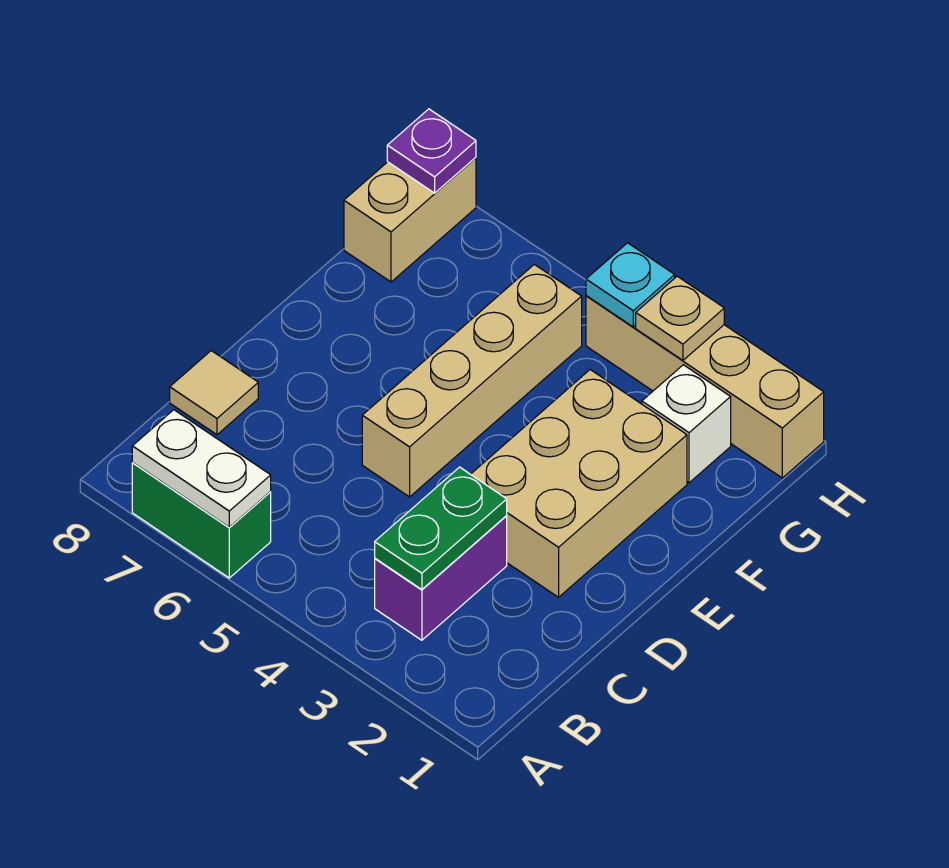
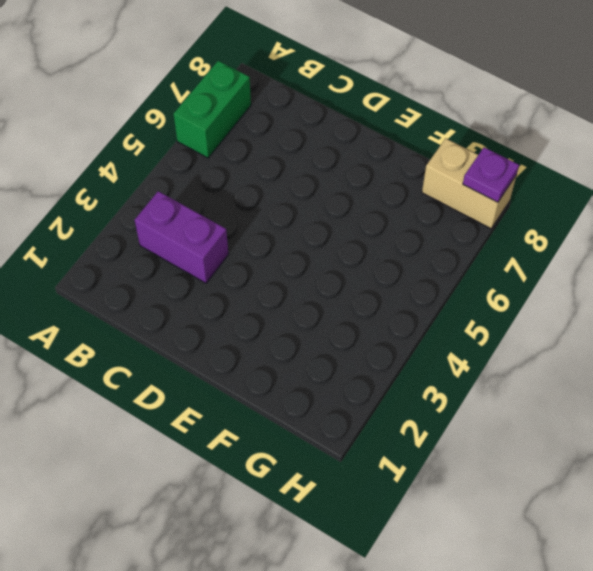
none -> tan tile C8 level 1
none -> tan brick D2:F3 level 1
none -> tan brick D5:G5 level 1

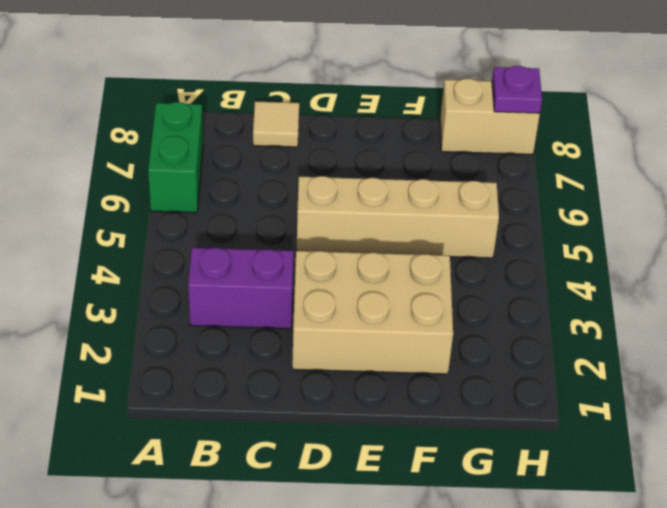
none -> white brick G2 level 1
none -> tan brick H1:H4 level 1
none -> white plate A6:A7 level 2

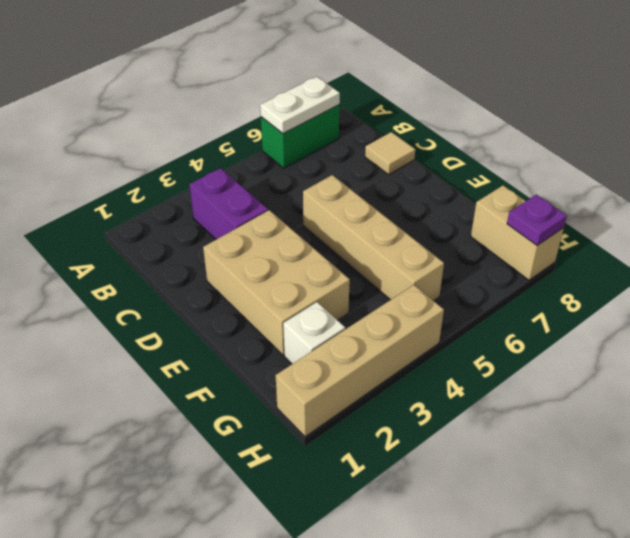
none -> green plate B3:C3 level 2
none -> tan plate H3 level 2
none -> cyan plate H4 level 2

